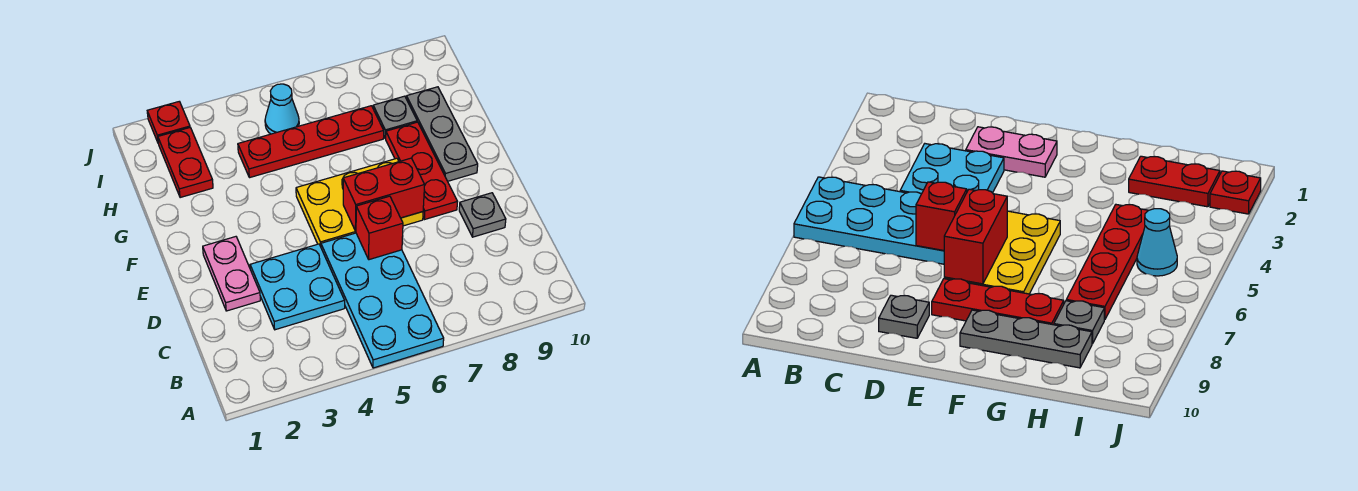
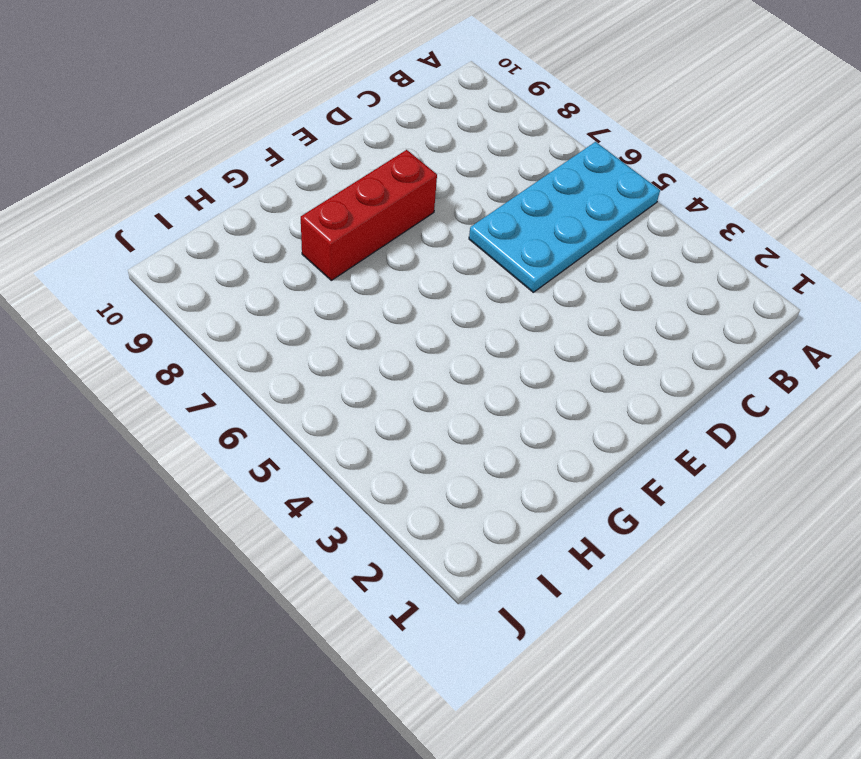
red brick E8:G8 level 1 -> red plate E8:G8 level 1
none -> cyan plate C3:D4 level 1
none -> pink plate D2:E2 level 1
none -> grey plate D9 level 1

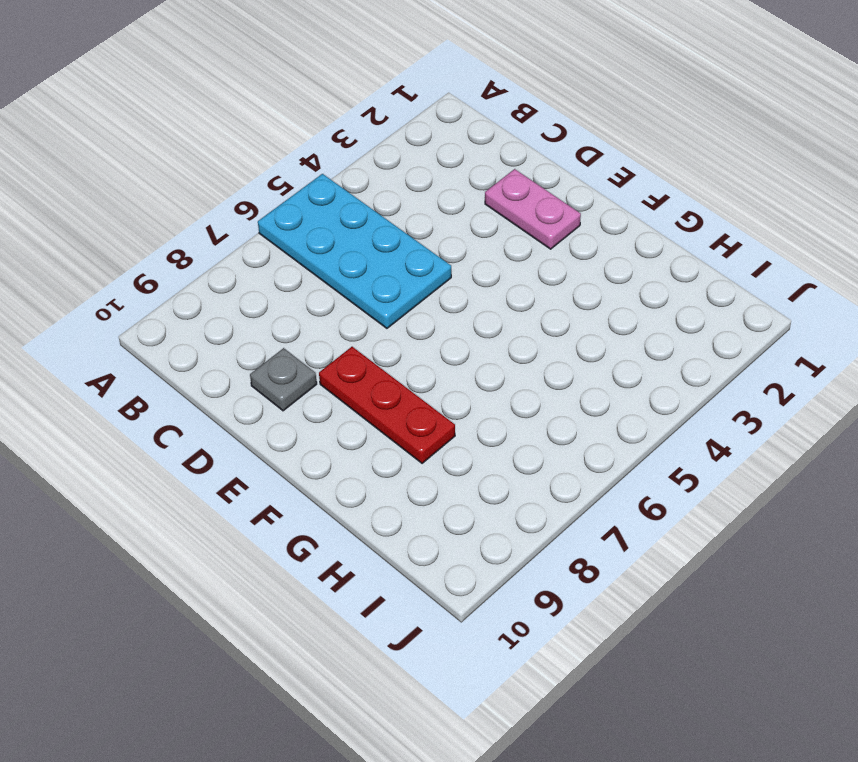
none -> cyan plate C3:D4 level 1
none -> yellow plate E5:F7 level 1
none -> grey plate F9:H9 level 1

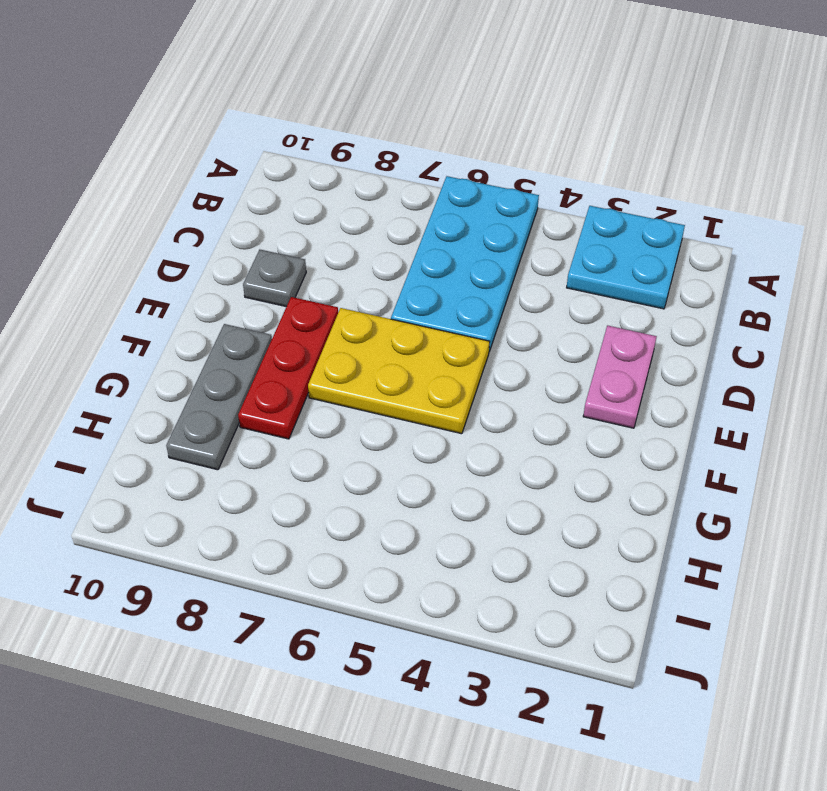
cyan plate A2:B3 level 1 -> cyan plate C3:D4 level 1
none -> red plate H2:I2 level 1
none -> red plate H4:H7 level 1
none -> grey plate H8 level 1

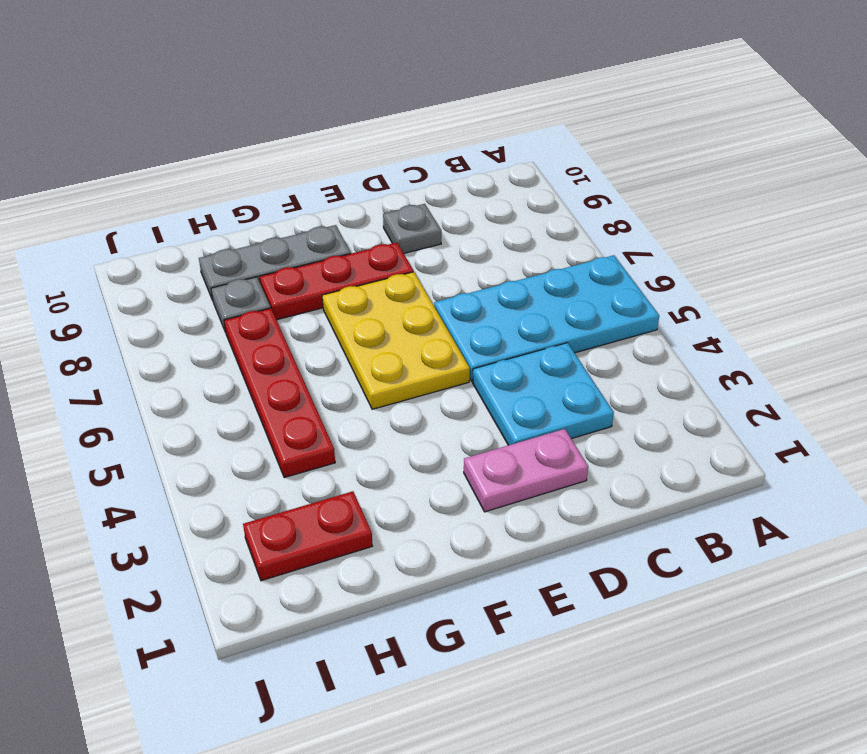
none -> cyan cone I5 level 1
none -> red plate J2 level 1
none -> red brick D6 level 2

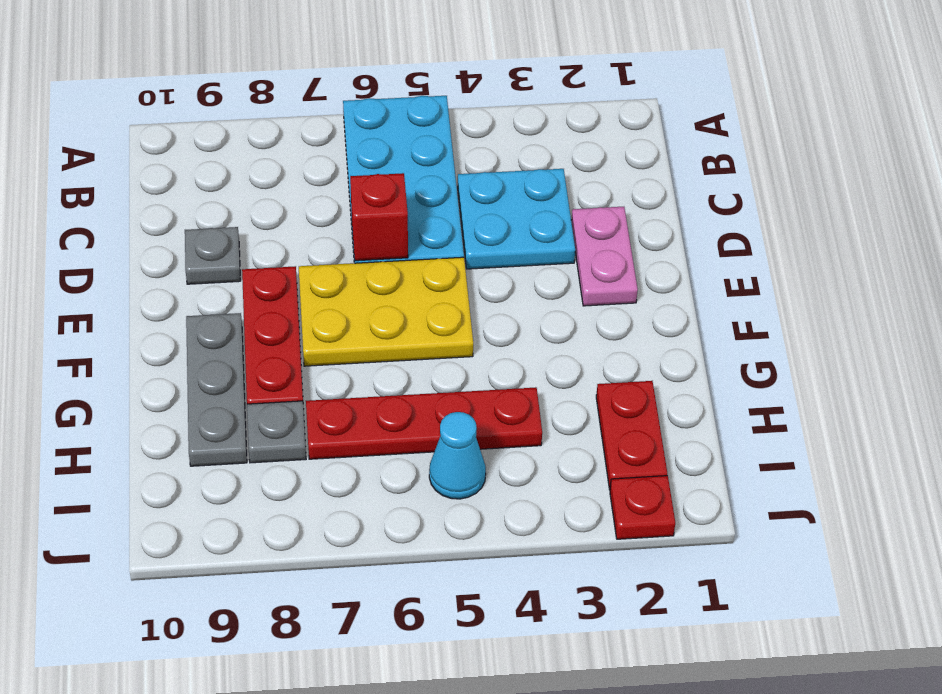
none -> red brick E6:E7 level 2

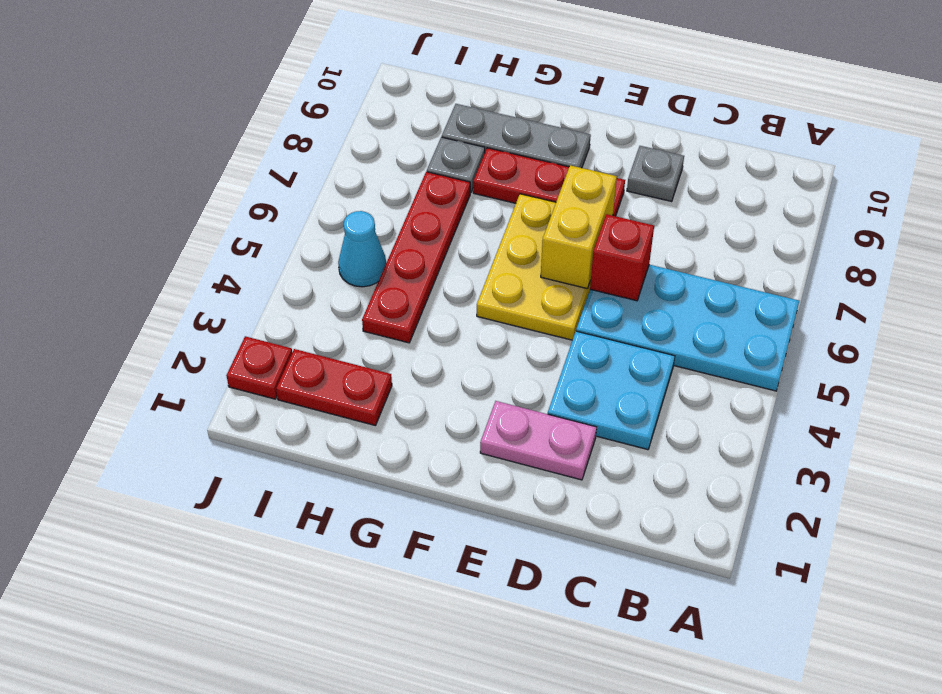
yellow brick E6:E7 level 2 -> red brick E6:E7 level 2

